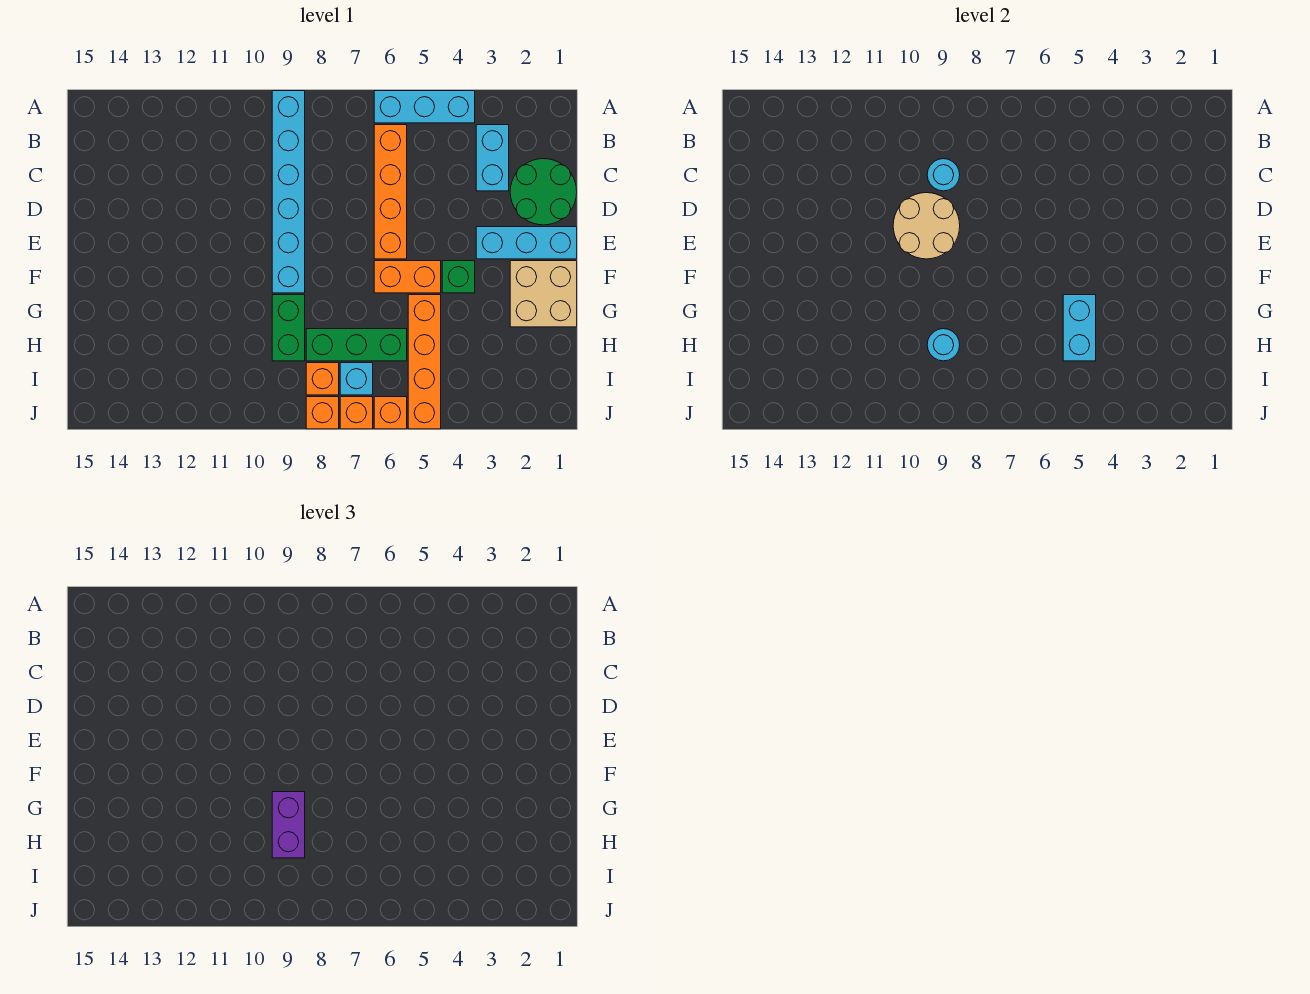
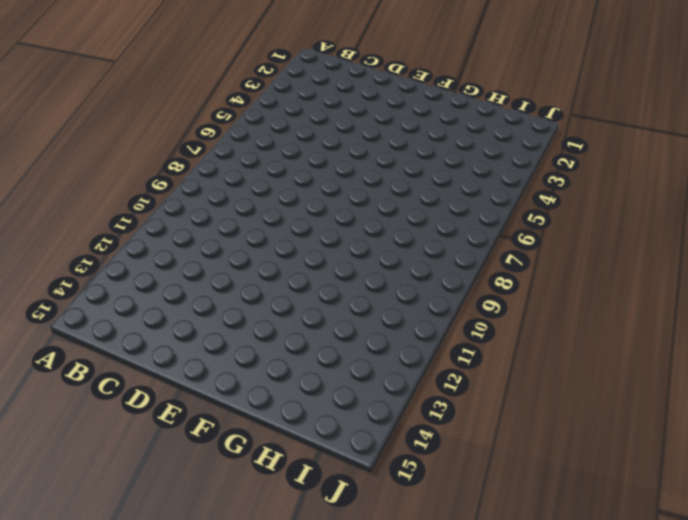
none -> cyan brick A4:A6 level 1
none -> cyan brick A9:F9 level 1
none -> cyan brick B3:C3 level 1

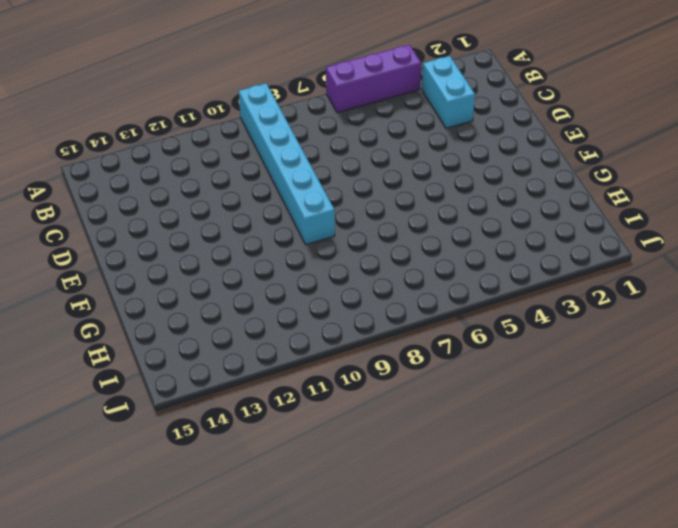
purple brick A4:A6 level 1 -> cyan brick A4:A6 level 1
none -> orange brick B6:E6 level 1
none -> green round brick C1:D2 level 1
none -> cyan brick E1:E3 level 1

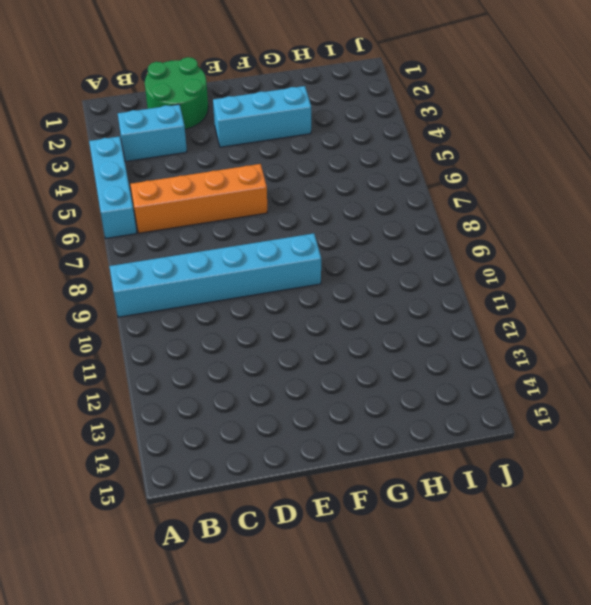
cyan brick E3:G3 level 1 -> cyan brick E1:E3 level 1
none -> tan brick F1:G2 level 1
none -> green brick F4 level 1
none -> orange brick F5:F6 level 1

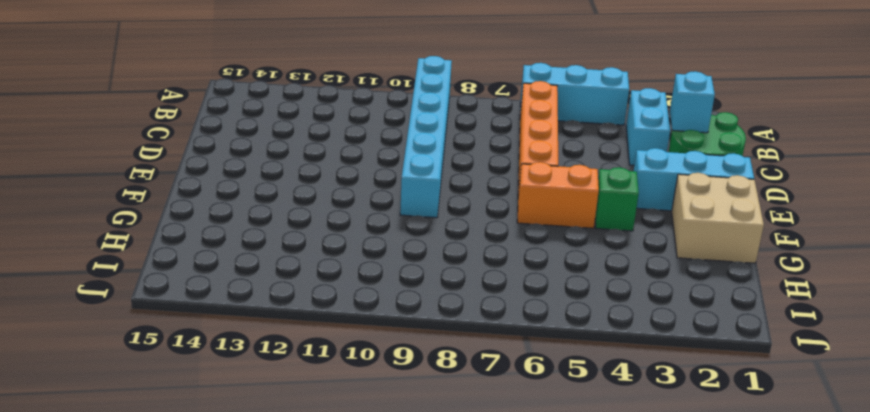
cyan brick C2 level 2 -> cyan brick I7 level 1
none -> orange brick G5:J5 level 1
none -> green brick G9:H9 level 1
none -> green brick H6:H8 level 1

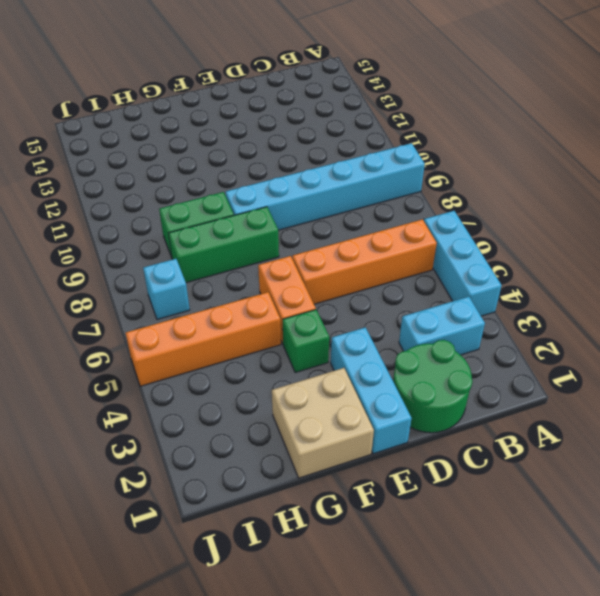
green brick F8:H8 level 1 -> green brick H6:H8 level 1
none -> orange brick I8 level 1
none -> orange brick J6 level 1
none -> orange brick J7 level 1

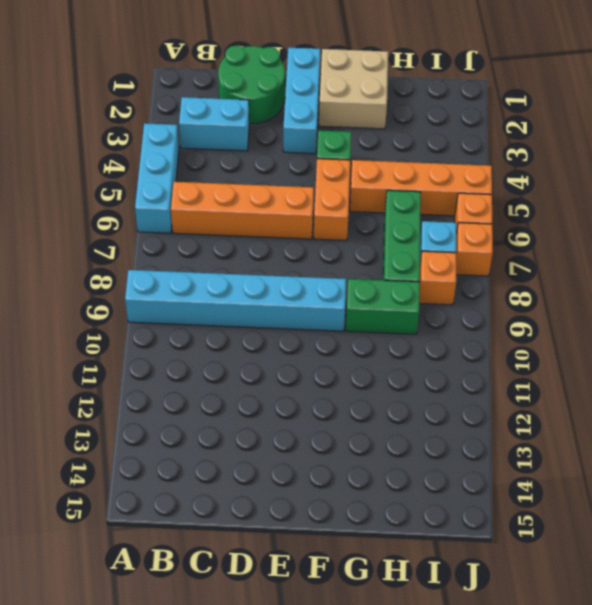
none -> orange brick J8 level 1
none -> cyan round brick C9 level 2
none -> tan round brick D9:E10 level 2

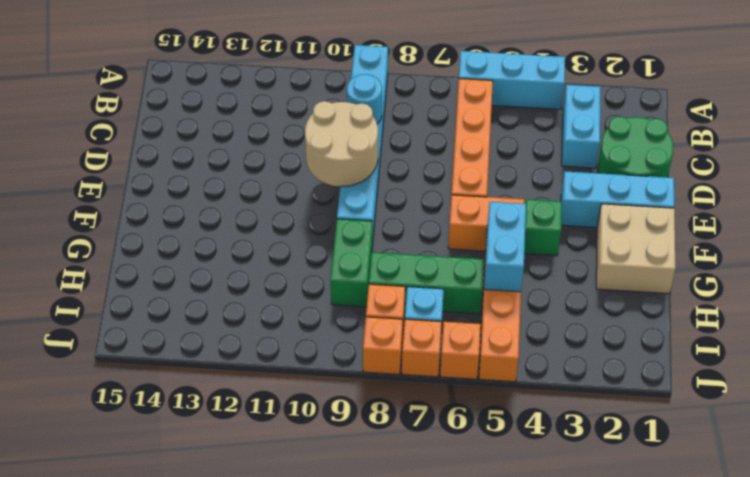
none -> cyan round brick H9 level 2
none -> purple brick G9:H9 level 3

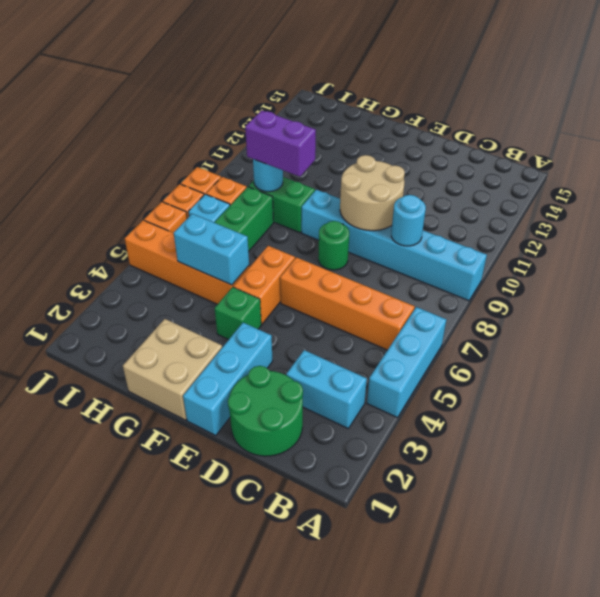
green round brick E8 level 1 -> none

